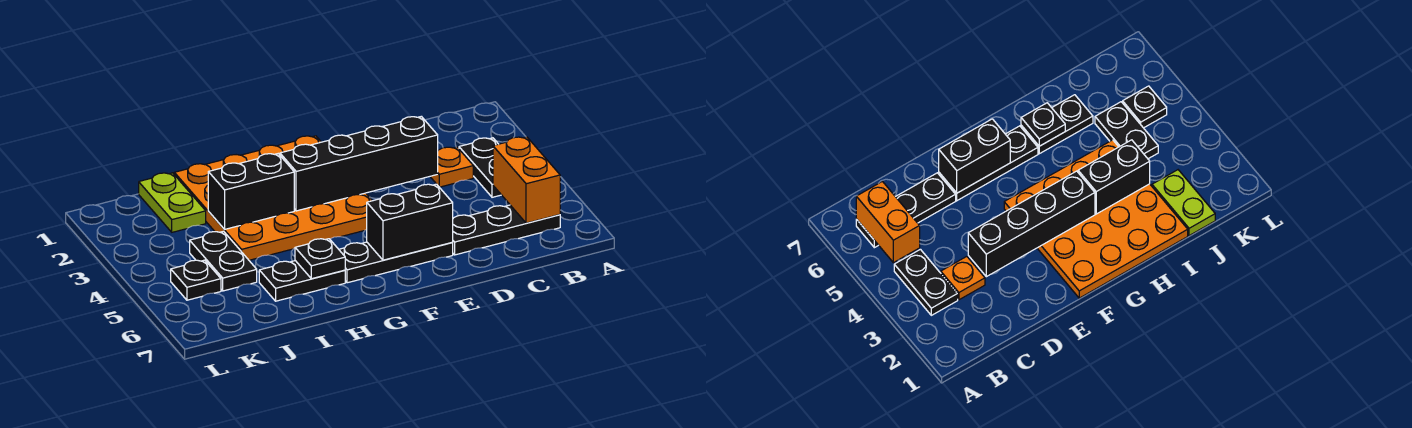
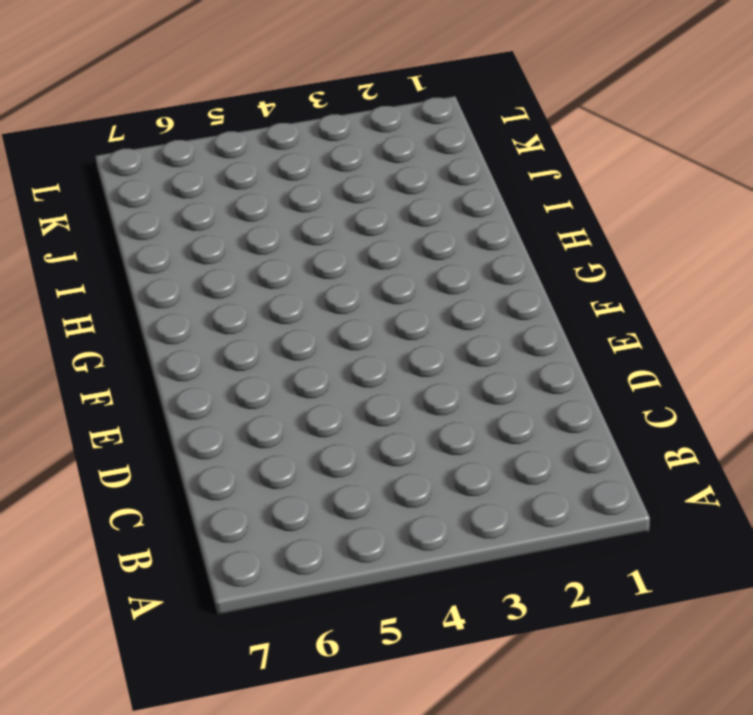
none -> black plate B3:B4 level 1
none -> black plate B6:D6 level 1
none -> orange plate C3 level 1

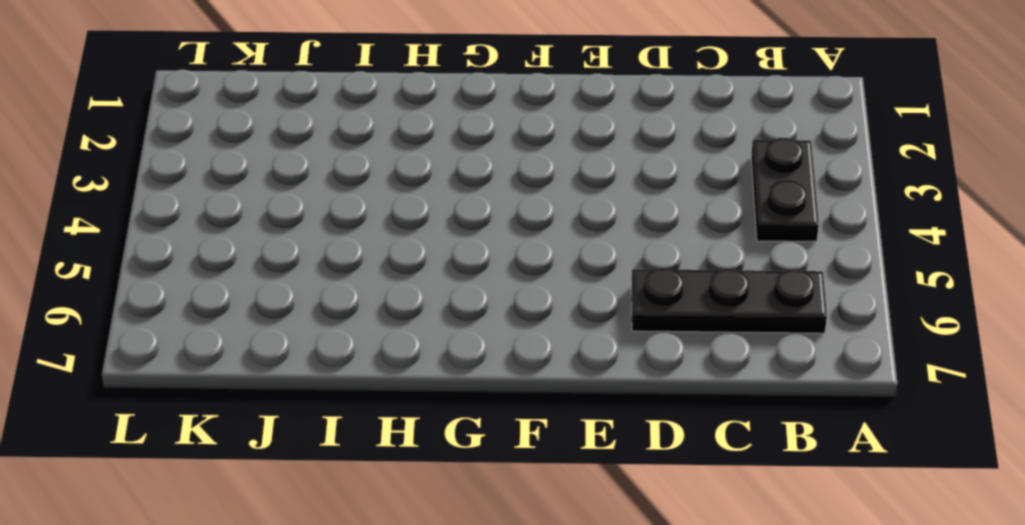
none -> orange plate C3 level 1
none -> black plate E6:G6 level 1
none -> orange plate F1:I4 level 1

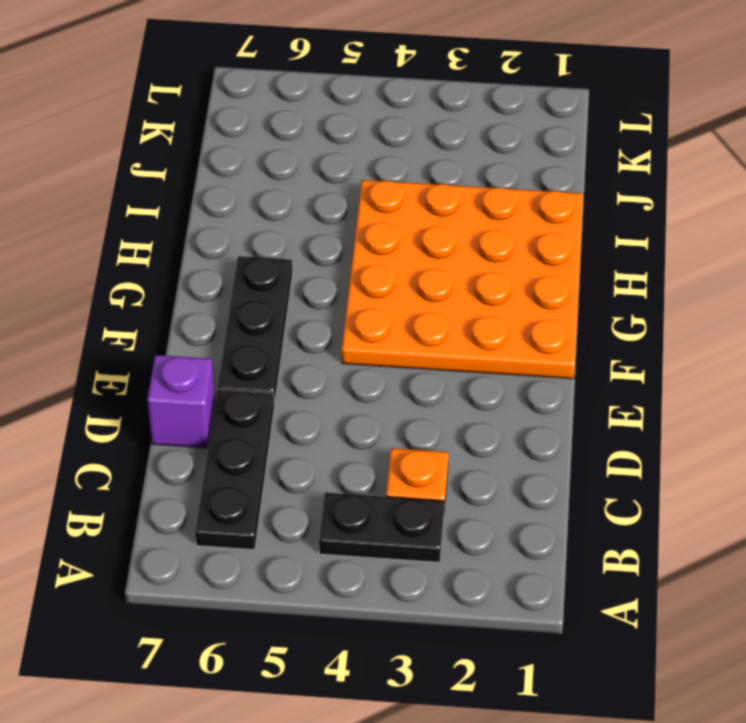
purple brick D7 level 1 -> none
none -> black plate H6:I6 level 1
none -> lime plate J1:J2 level 1
none -> black plate J4:J5 level 1

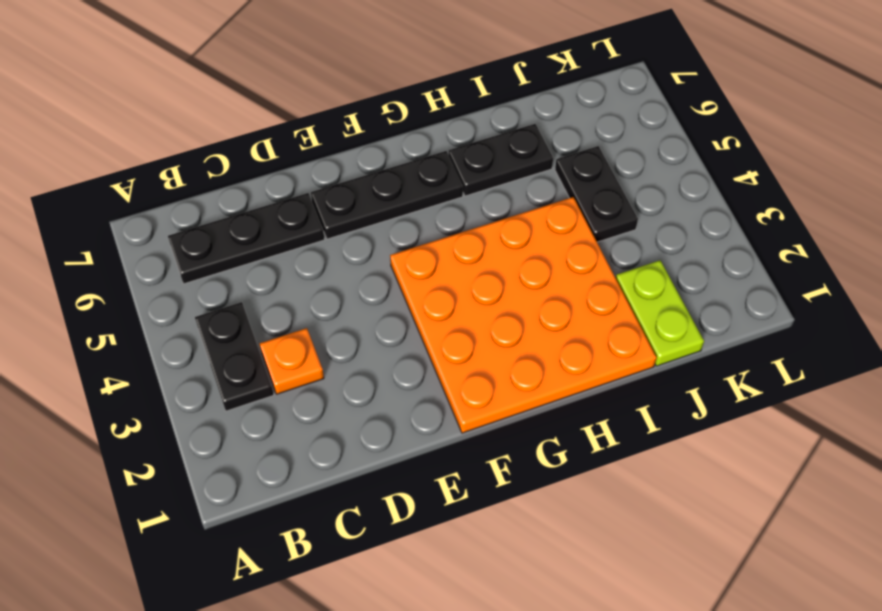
none -> black plate K5 level 1
none -> orange brick B5:B6 level 2
none -> black brick D3:G3 level 2

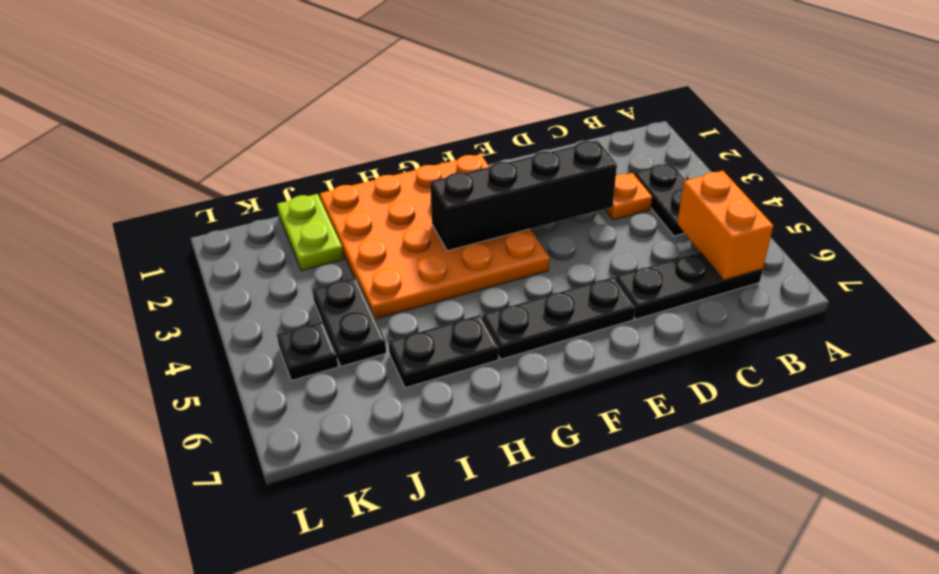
none -> black brick E6:F6 level 2
none -> black brick H3:I3 level 2
none -> black plate H6 level 2

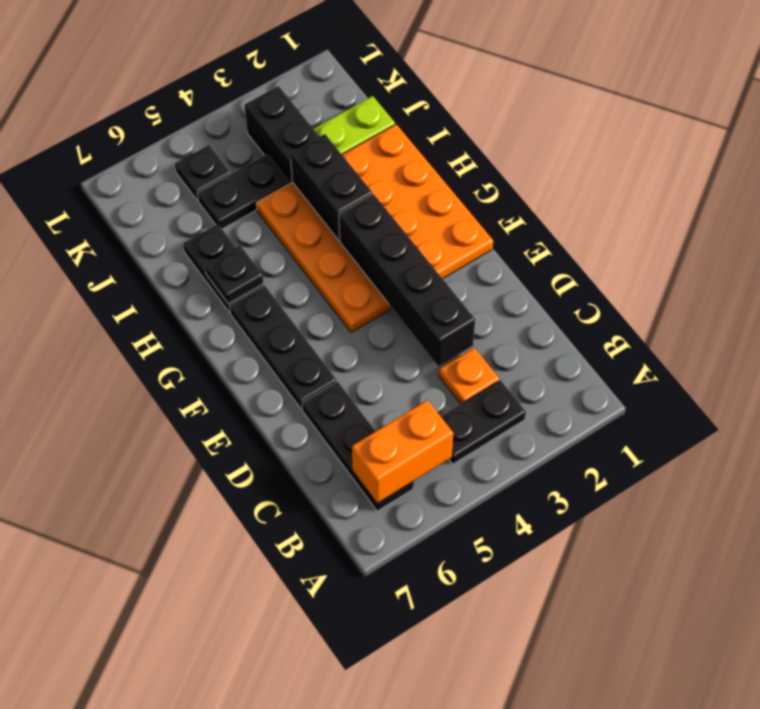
black brick J3:K3 level 1 -> black brick E6:F6 level 2

